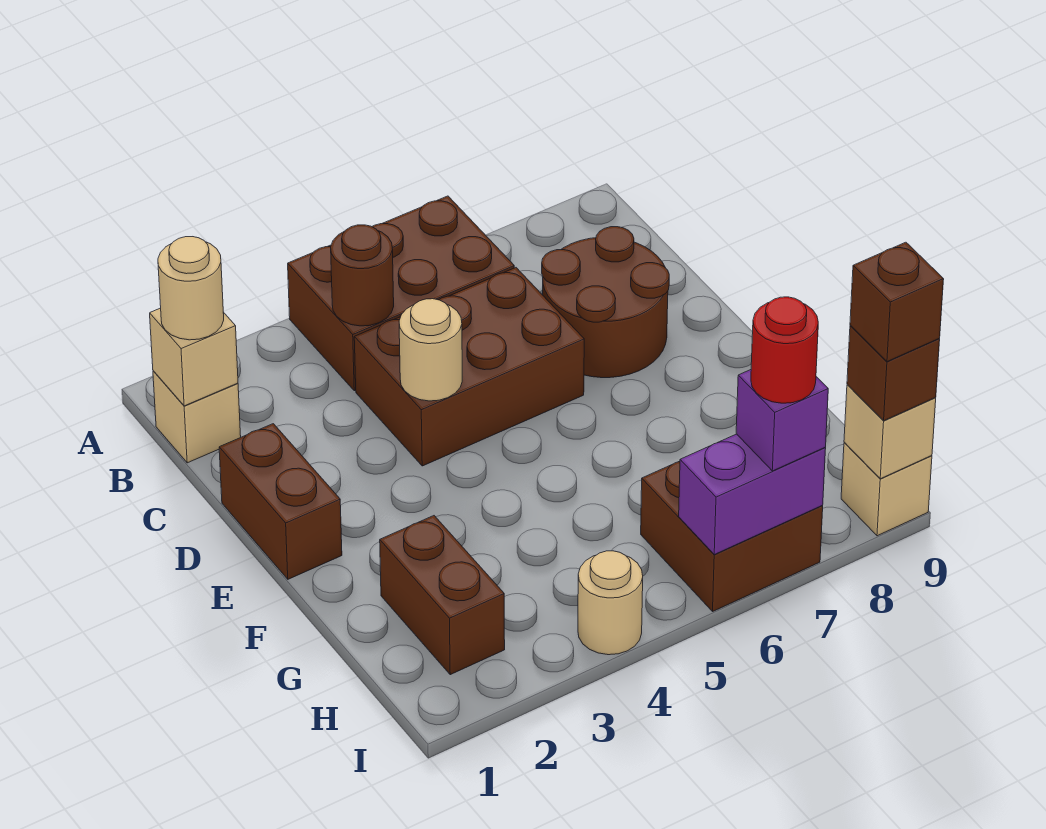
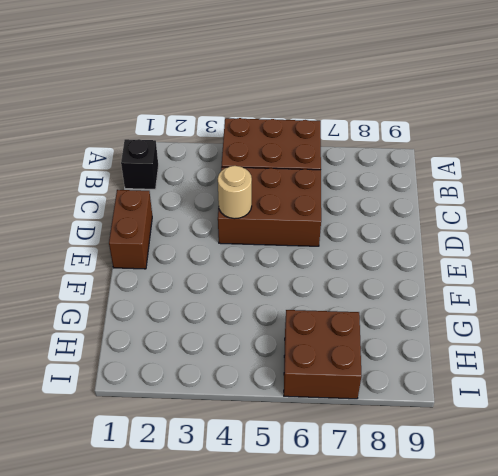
black brick B1 level 1 -> tan brick B1 level 1
none -> brown round brick C7:D8 level 1
none -> brown brick G2:H2 level 1
none -> tan round brick I4 level 1

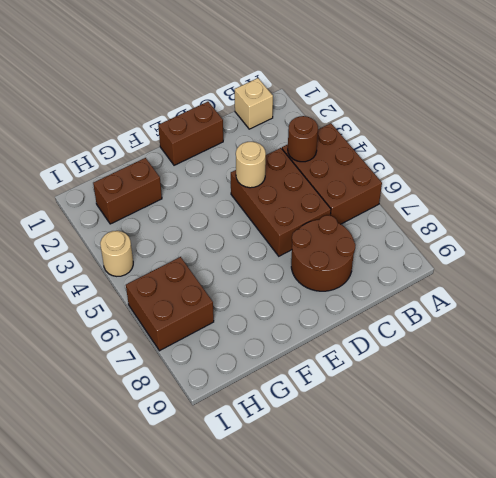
none -> tan brick I9 level 1
none -> tan brick B1 level 2
none -> purple brick I6:I7 level 2

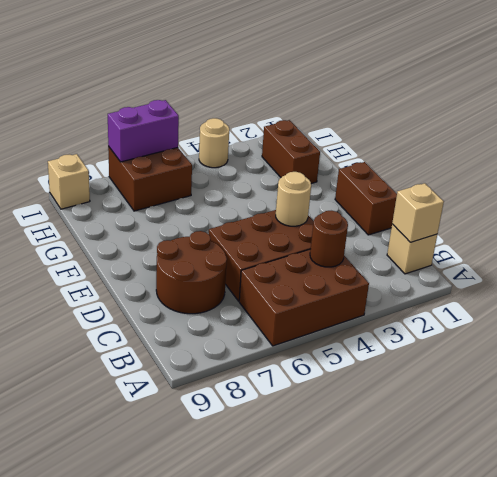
none -> tan brick I9 level 2
none -> tan round brick B1 level 3
none -> purple brick I7 level 3

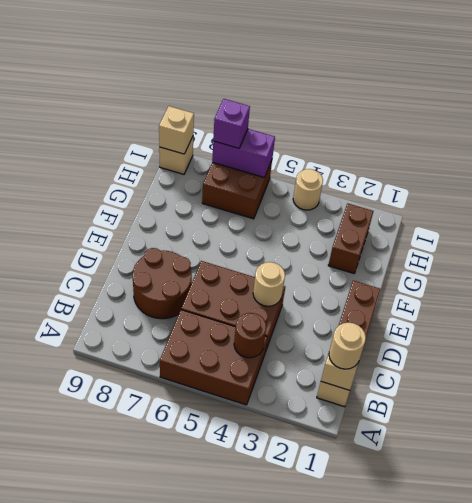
none -> brown brick I9 level 3
none -> red round brick I7 level 4
none -> brown brick I9 level 4

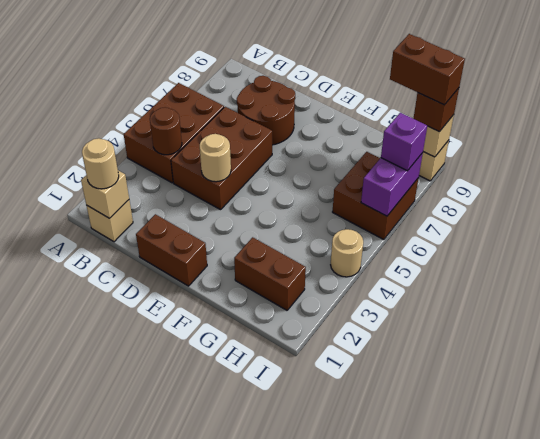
brown brick H9:I9 level 4 -> brown brick I9 level 4
none -> red round brick I7 level 4

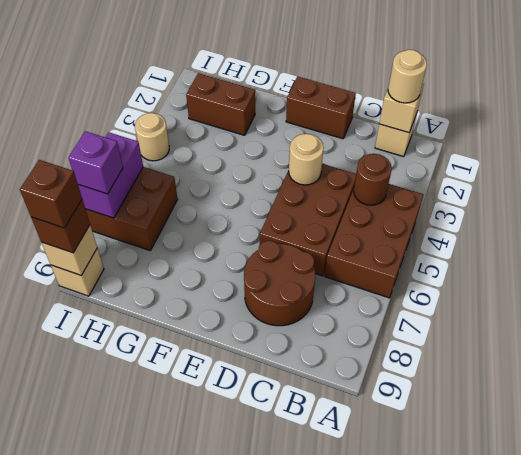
none -> red round brick I7 level 4

